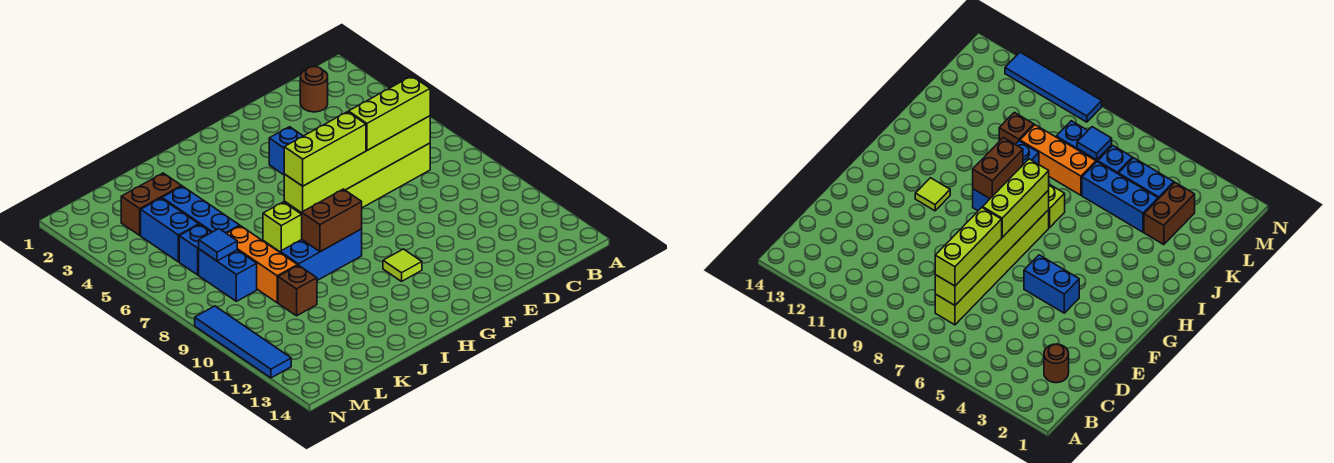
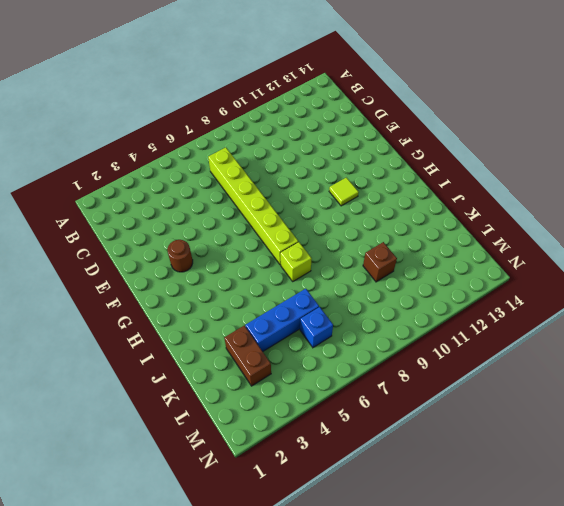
brown round brick F3 level 1 -> brown round brick C2 level 1
none -> blue brick F4:F5 level 1
none -> blue brick H9:J9 level 1
none -> orange brick K7:K9 level 1

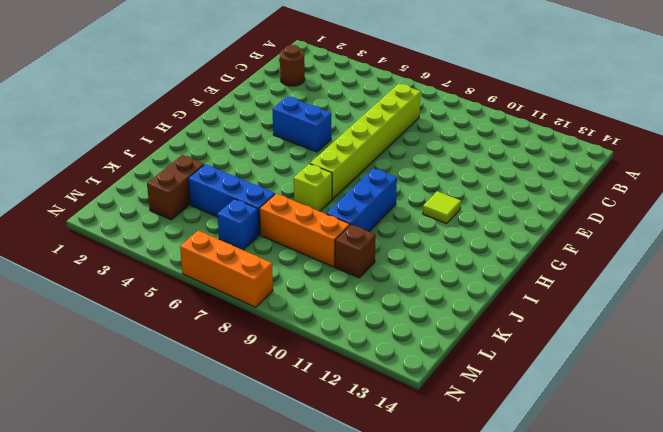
orange brick N6:N8 level 1 -> none
none -> blue brick L4:L5 level 1
none -> blue brick L7:L8 level 1
none -> blue tile N9:N12 level 1

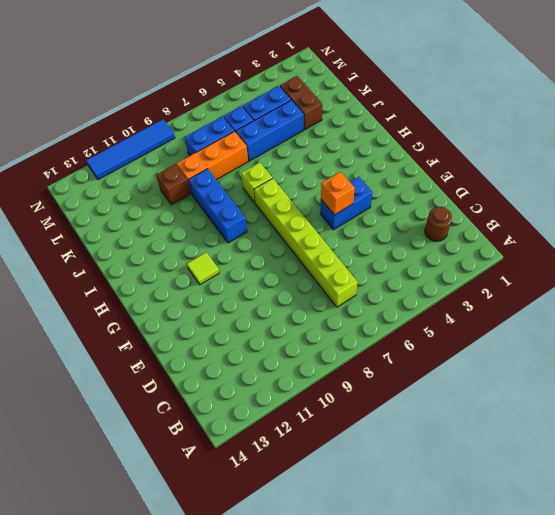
orange brick F5 level 2 -> none
none -> lime brick C7:H7 level 2
none -> brown brick H9:I9 level 2
none -> blue tile L7 level 2

